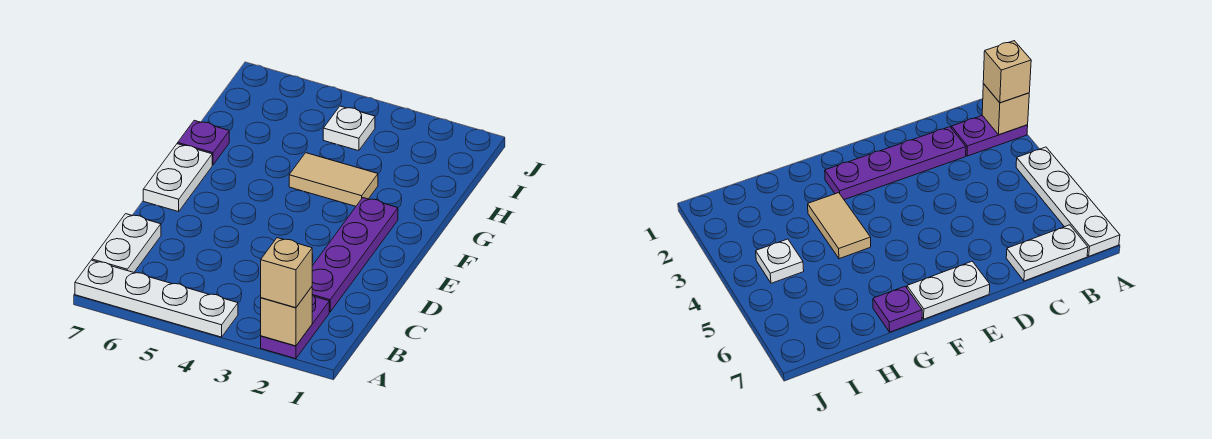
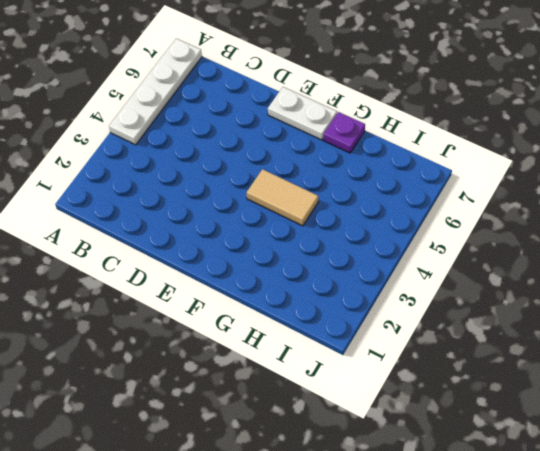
tan tile F4:G4 level 1 -> tan tile G3:G4 level 1
none -> purple plate A2:B2 level 1
none -> white plate B7:C7 level 1

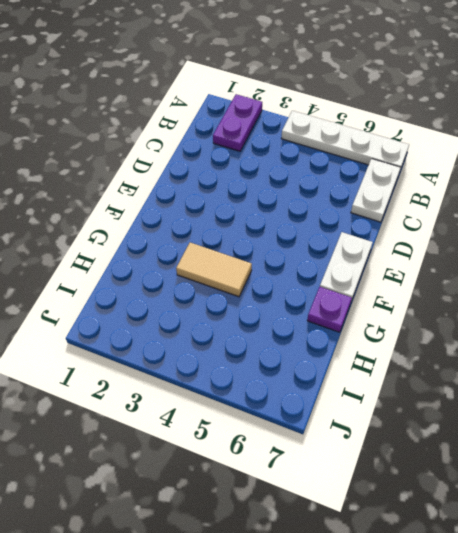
none -> purple plate C2:F2 level 1
none -> white plate I4 level 1

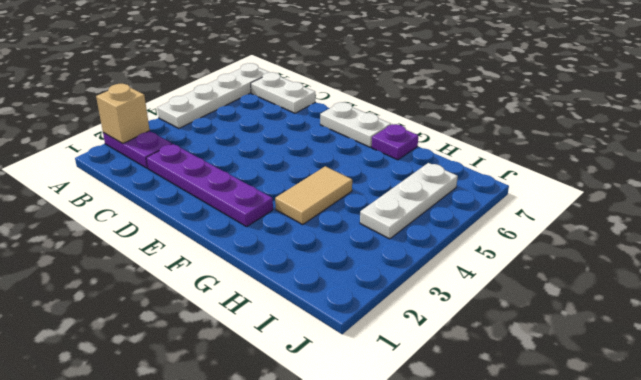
white plate I4:I6 level 1 -> white plate I4 level 1
none -> tan brick A2 level 3

